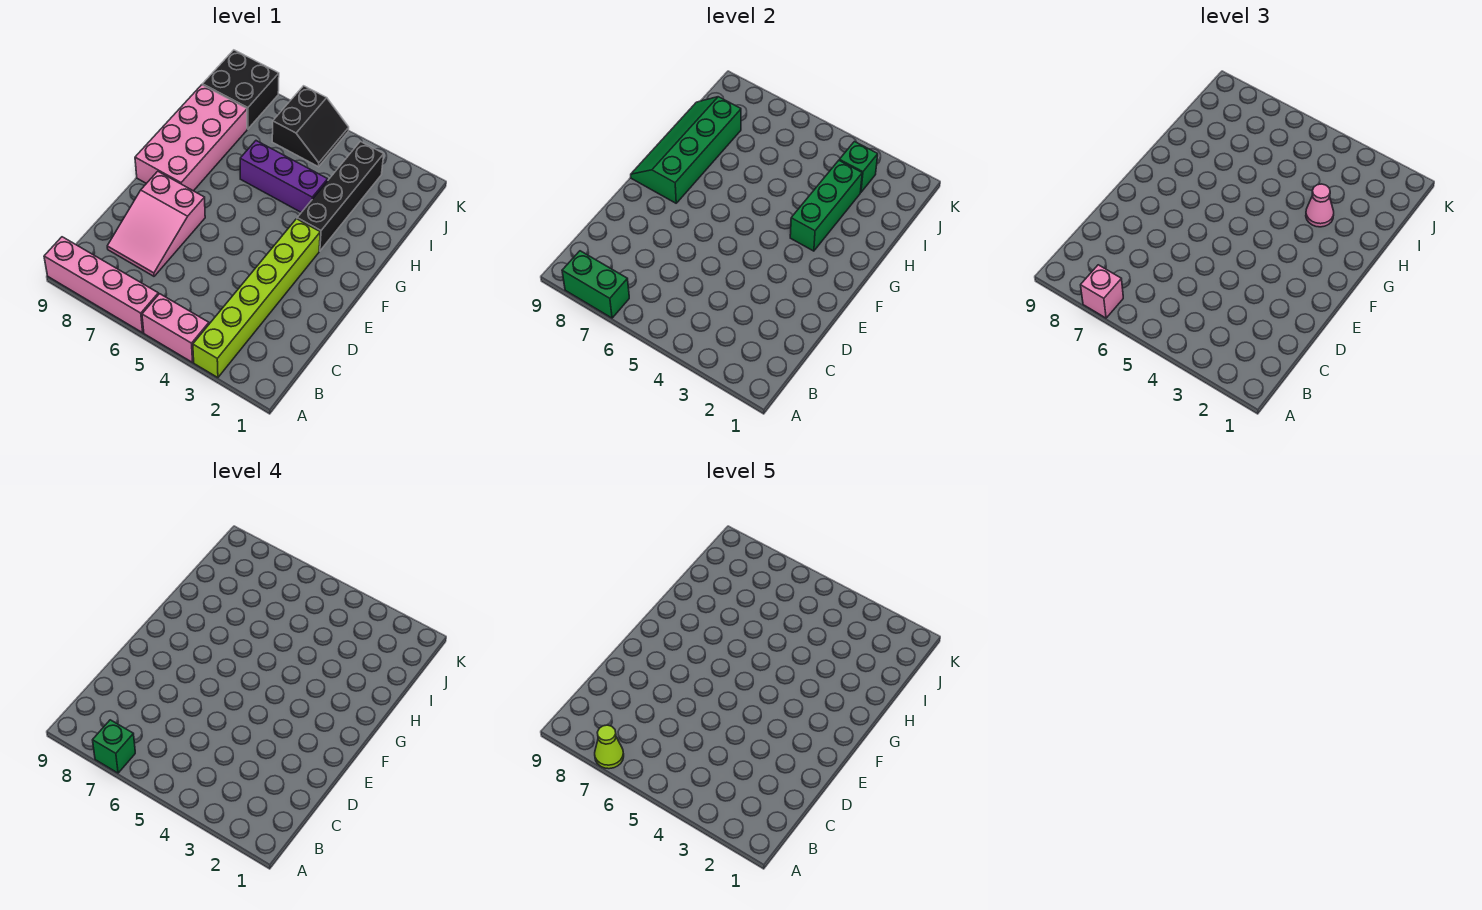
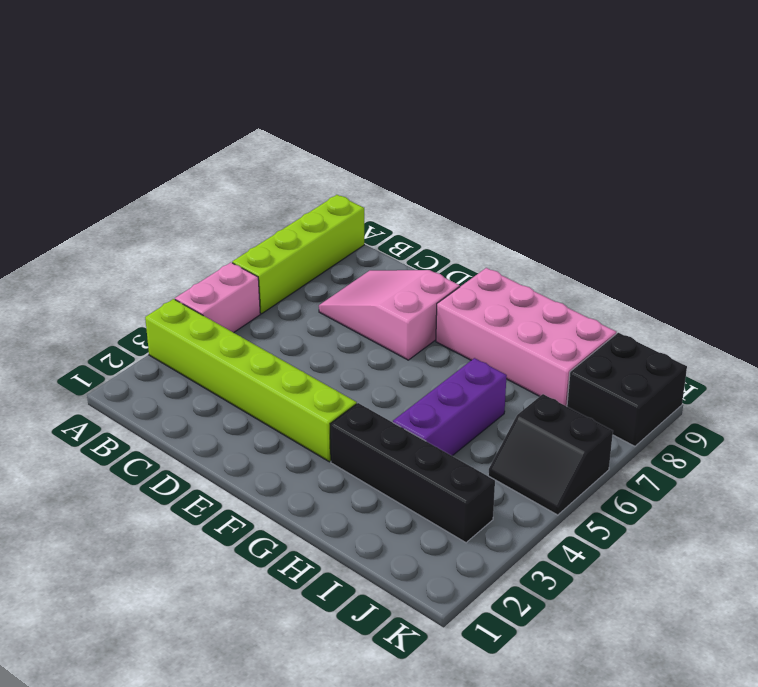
lime brick A6:A9 level 1 -> pink brick A6:A9 level 1
none -> green brick A7:A8 level 2
none -> green slope F8:I9 level 2 top 8
none -> green brick G3:I3 level 2

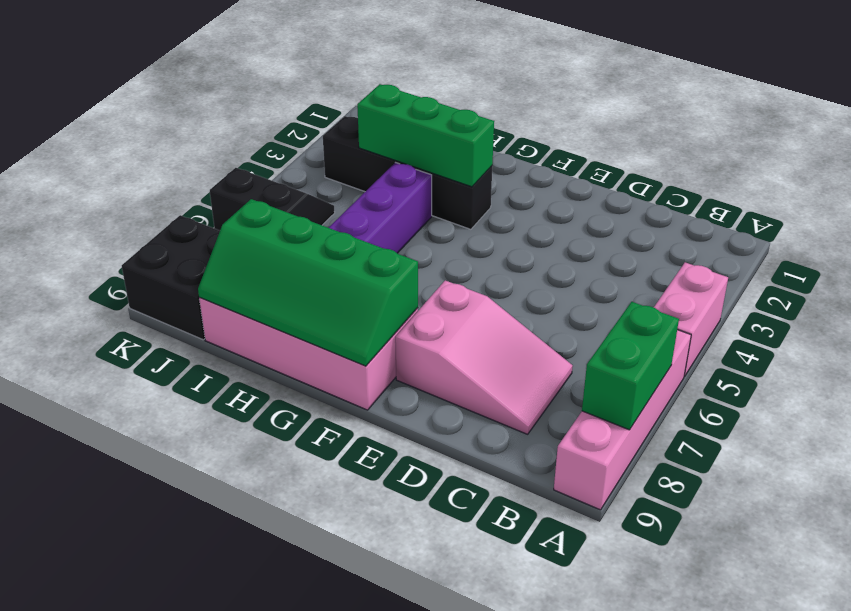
none -> lime brick A3:F3 level 1
none -> green brick J3 level 2
none -> pink brick A7 level 3

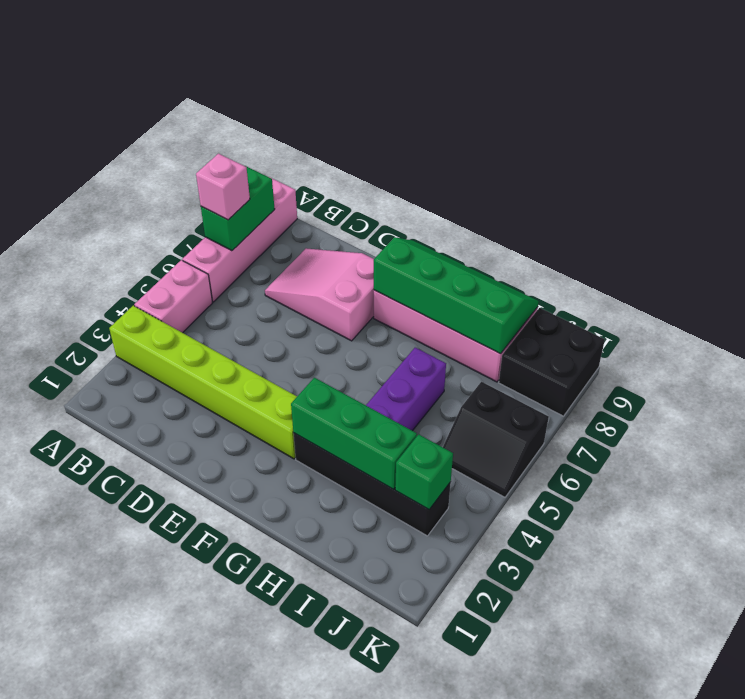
none -> pink cone H3 level 3
none -> green brick A7 level 4
none -> lime cone A7 level 5

